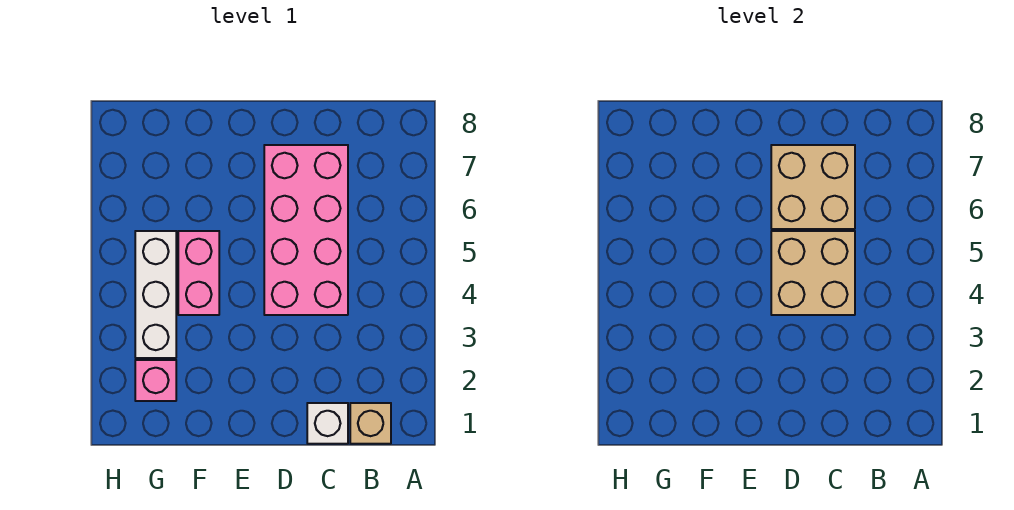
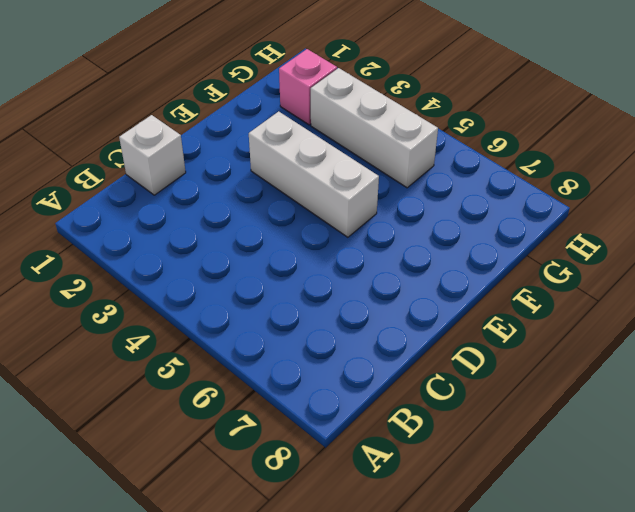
white brick E3:E5 level 1 -> none
none -> tan brick B1 level 1
none -> pink brick C4:D7 level 1

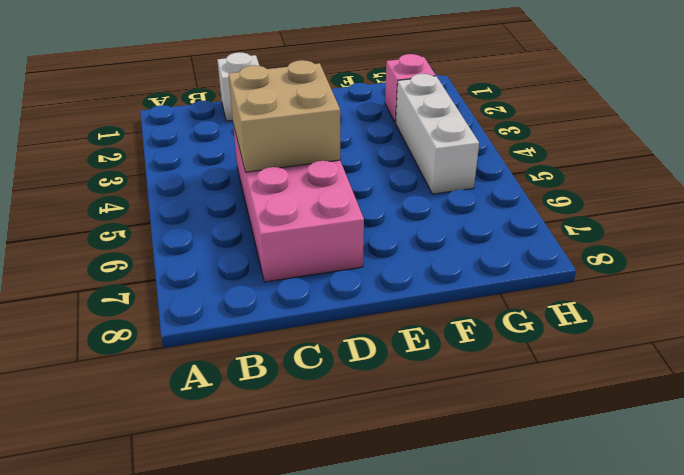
none -> tan brick B1 level 1
none -> pink brick F4:F5 level 1

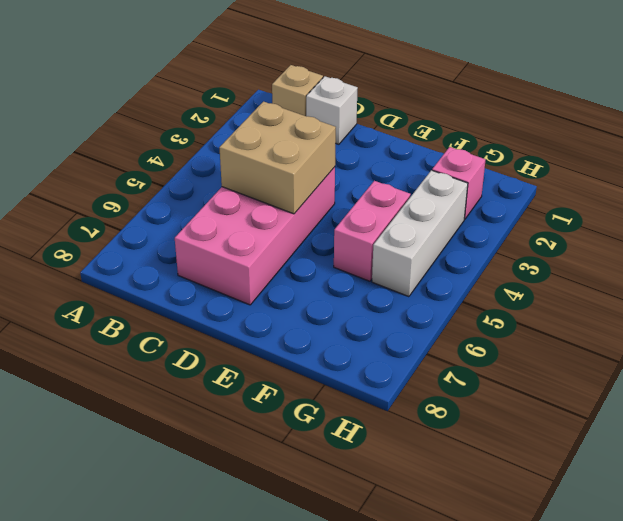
none -> tan brick C6:D7 level 2

